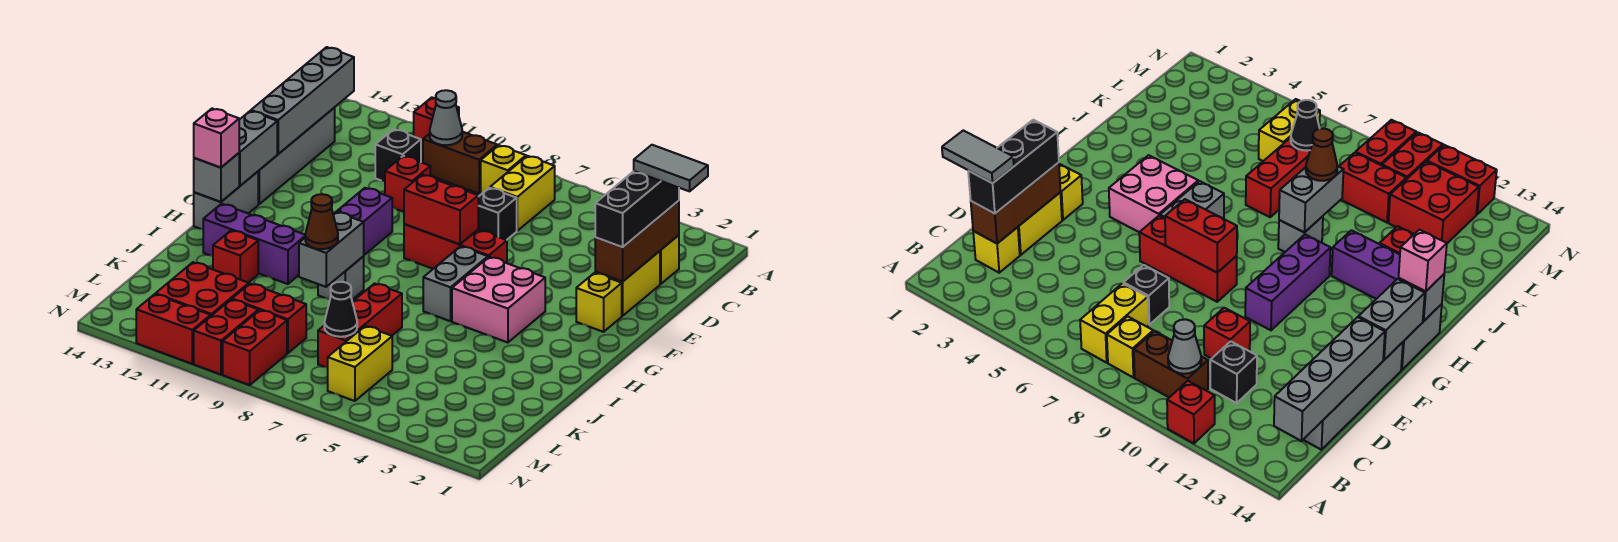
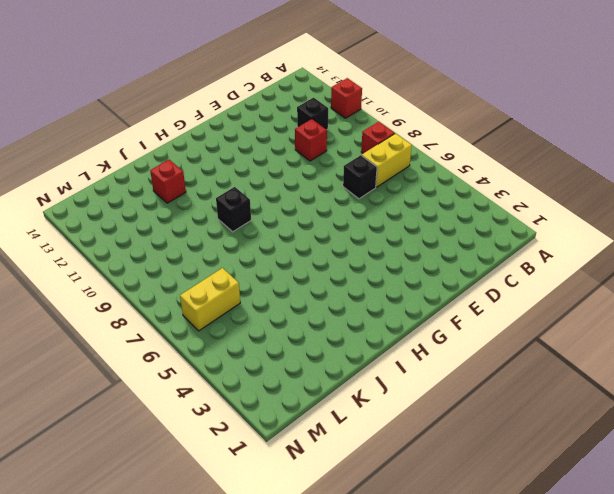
red brick B8 level 1 -> yellow brick B8 level 1
black brick I9 level 1 -> grey brick I9 level 1
none -> brown brick B9:B10 level 1
none -> yellow brick C2 level 1
none -> grey brick C14:F14 level 1
none -> yellow brick D2:E2 level 1

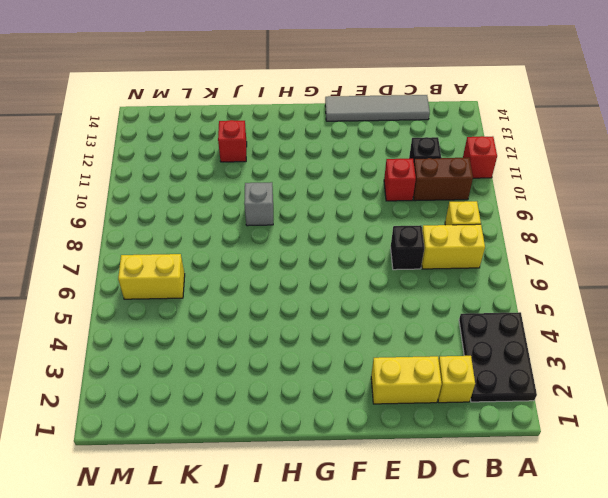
black plate A2:B4 level 1 -> none
brown brick B10:C10 level 1 -> brown brick B9:B10 level 1
grey tile C14:F14 level 1 -> grey brick C14:F14 level 1
none -> yellow brick F2 level 1
none -> red brick F6:F8 level 1
none -> purple brick F10:H10 level 1
none -> pink brick G4:H5 level 1

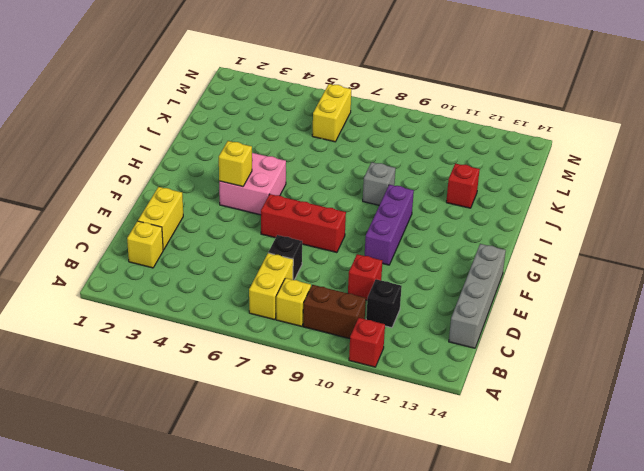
yellow brick G4 level 2 -> yellow brick F2 level 1
none -> grey brick G6:H6 level 1
none -> grey brick G14:H14 level 1
none -> purple brick I11:I13 level 1
none -> red brick J7:L7 level 1

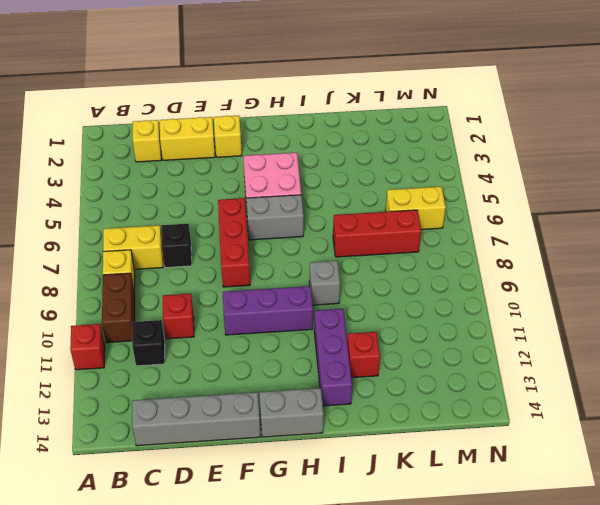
none -> red brick L9:L10 level 1
none -> red brick L11:M12 level 1
none -> red brick M9:N9 level 1
none -> red brick M10:N10 level 1

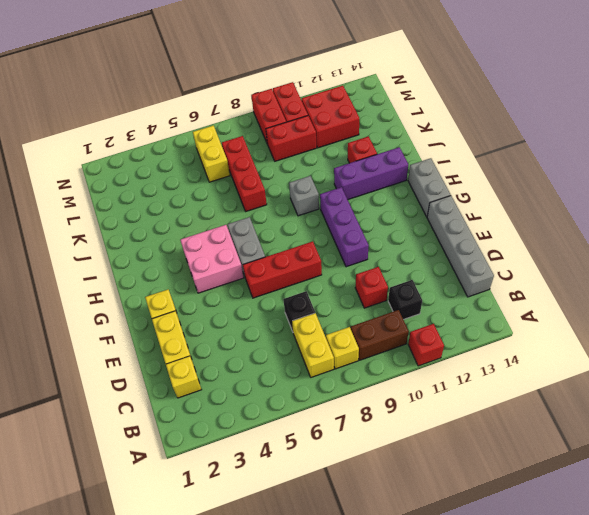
none -> red brick N11:N12 level 1
none -> grey cone B10 level 2
none -> grey brick B14:E14 level 2
none -> brown brick C2:E2 level 2

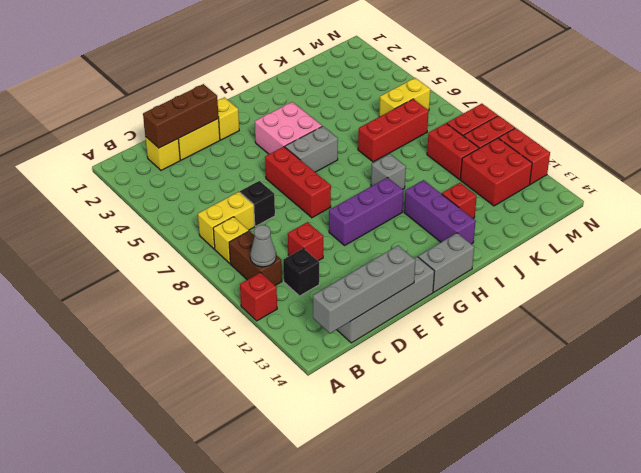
none -> red brick F7:F8 level 2
none -> grey brick F14:G14 level 2
none -> grey brick H14 level 2
none -> grey brick I9:J9 level 2

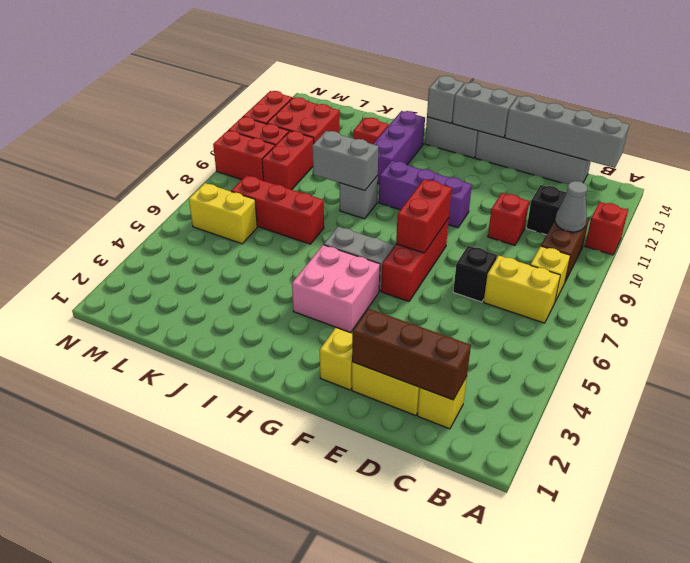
none -> black cone L7 level 2
none -> black brick C2:E2 level 3
none -> pink brick H14 level 3
none -> brown cone J9 level 3

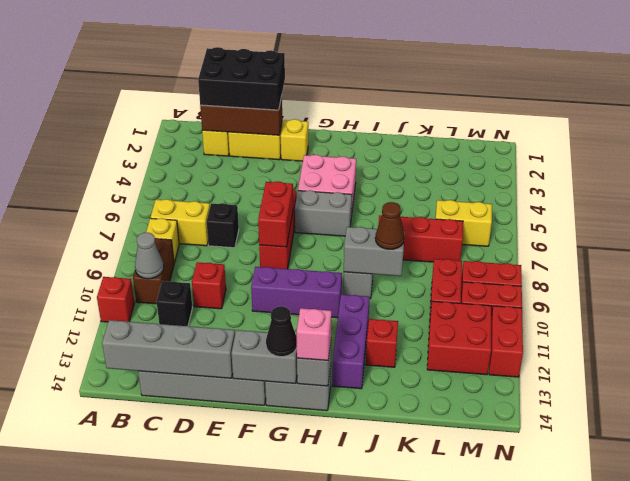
black brick C1:E2 level 3 -> black brick C2:E2 level 3
black cone G14 level 3 -> black cone L7 level 2
none -> grey tile C1:C2 level 4

